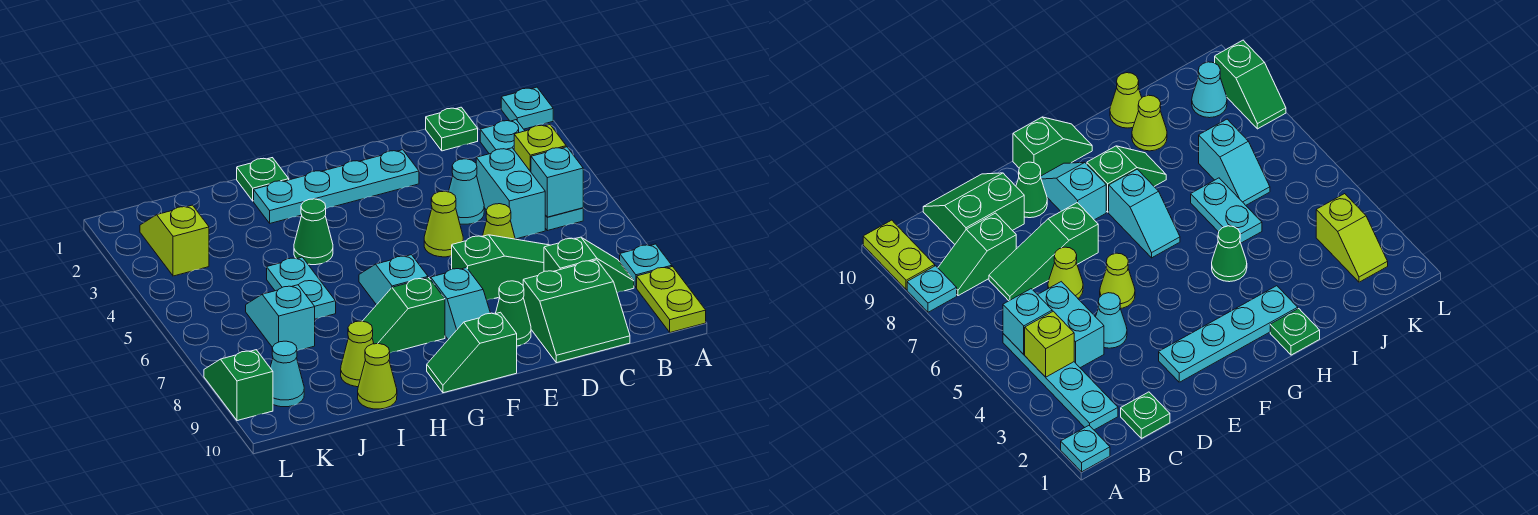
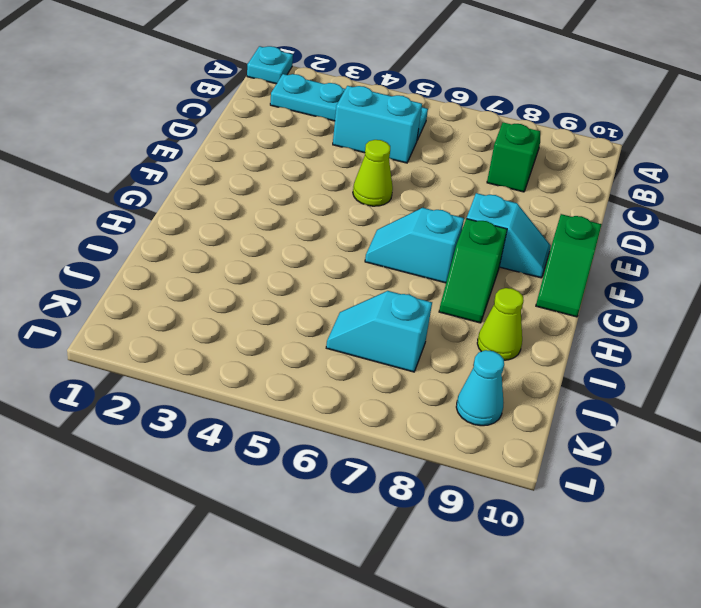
none -> cyan plate A8 level 1
none -> lime plate A9:A10 level 1
none -> green plate C1 level 1

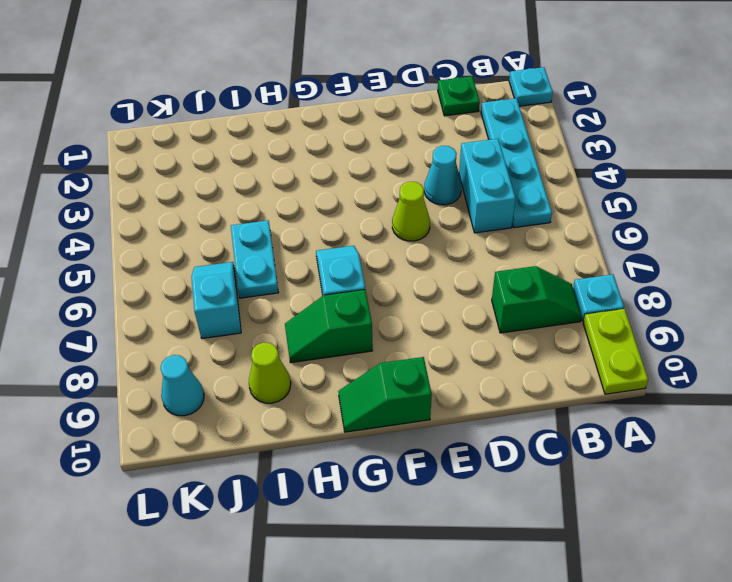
none -> green slope C7:E7 level 1 top E
none -> green slope C9:D10 level 1 top 9
none -> lime cone D6 level 1

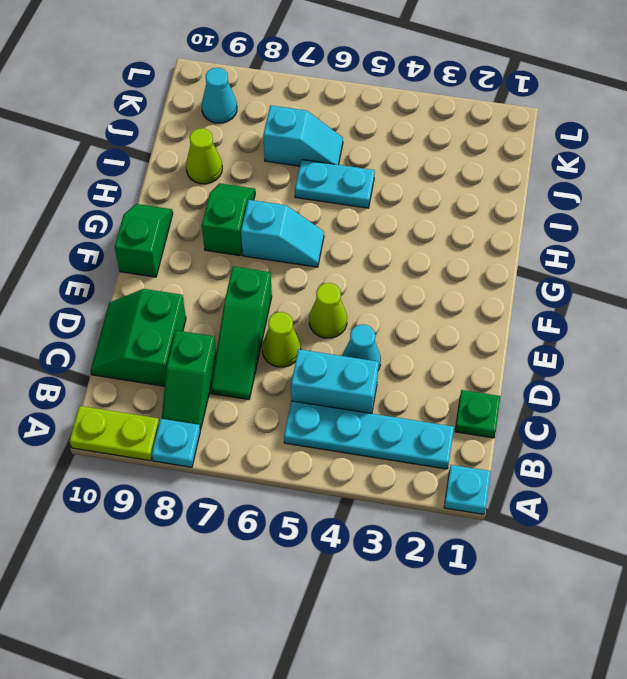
none -> cyan plate E2:H2 level 1
none -> green cone E9 level 1
none -> cyan slope F8:F9 level 1 top 8

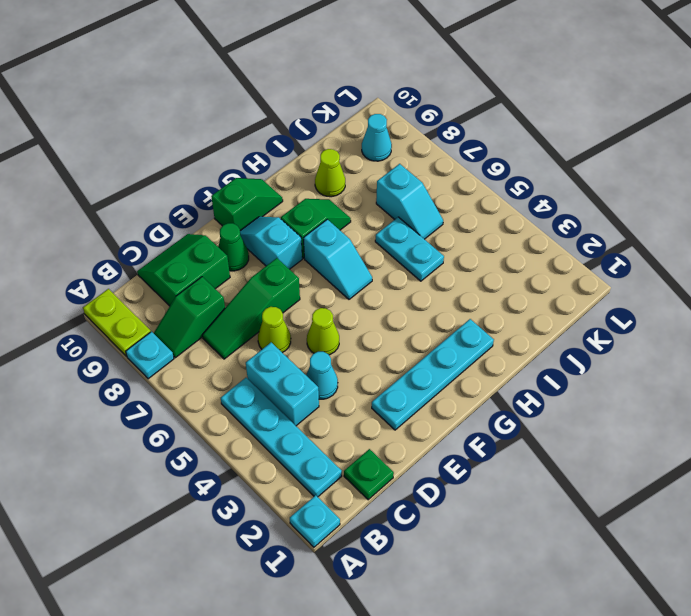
none -> green plate H1 level 1
none -> green cone H4 level 1
none -> lime cone I10 level 1

